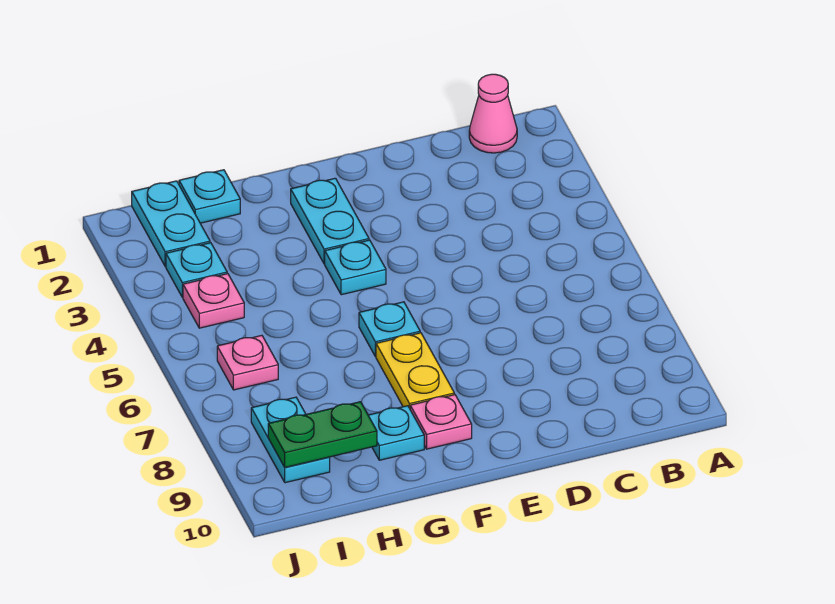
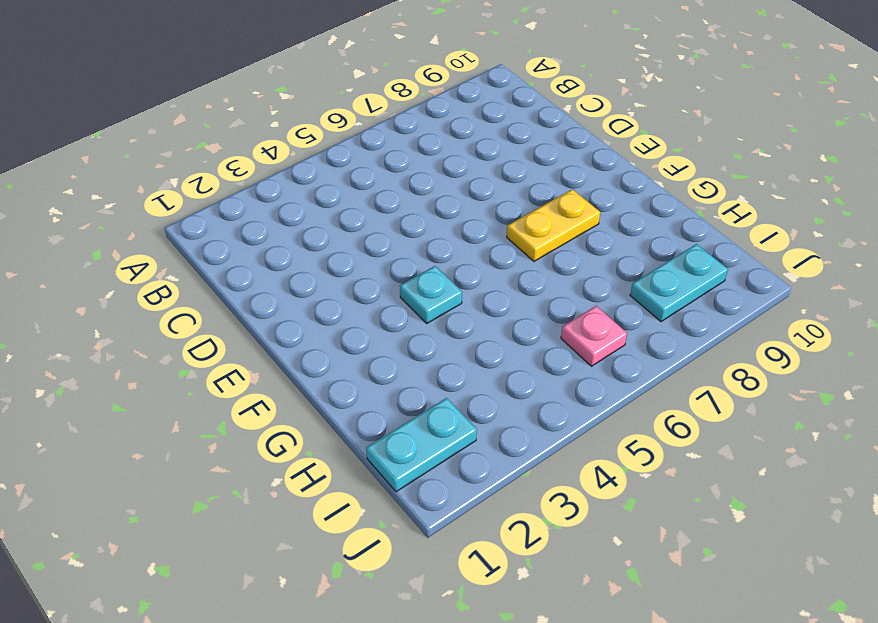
none -> pink cone B1 level 1
none -> cyan plate F2:F3 level 1
none -> cyan plate F6 level 1

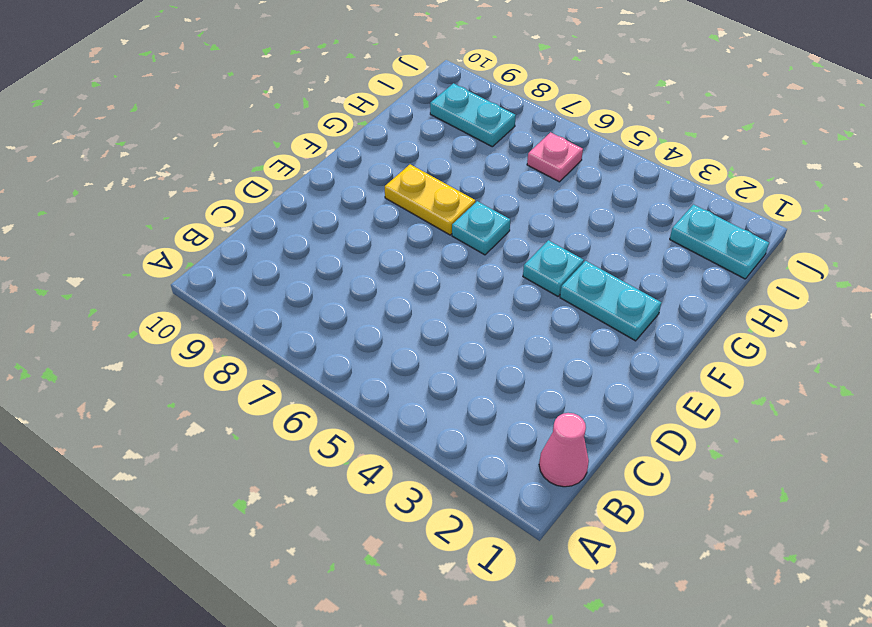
none -> pink plate F9 level 1
none -> cyan plate G9 level 1
none -> cyan plate H1 level 1

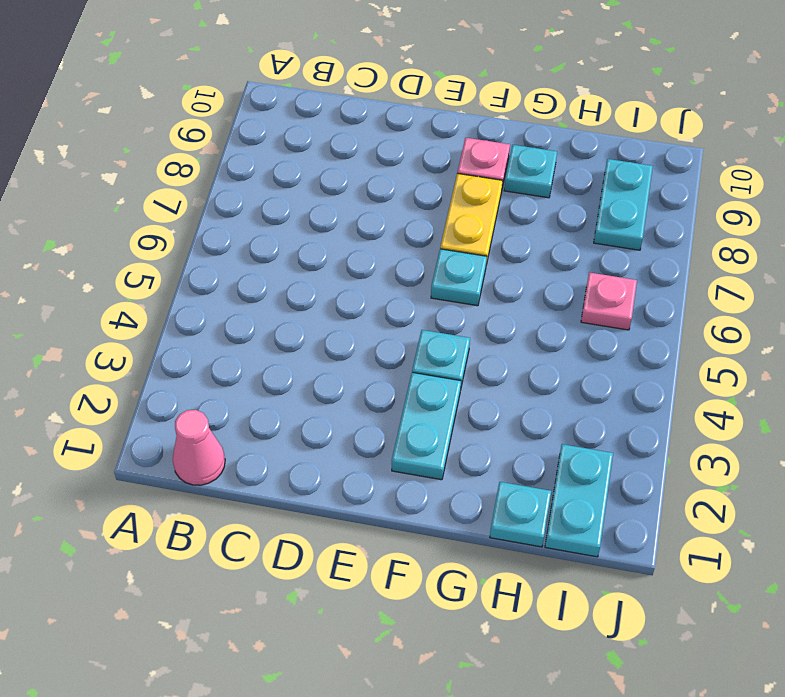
none -> cyan plate I3 level 1
none -> pink plate I4 level 1
none -> green plate H9:I9 level 2

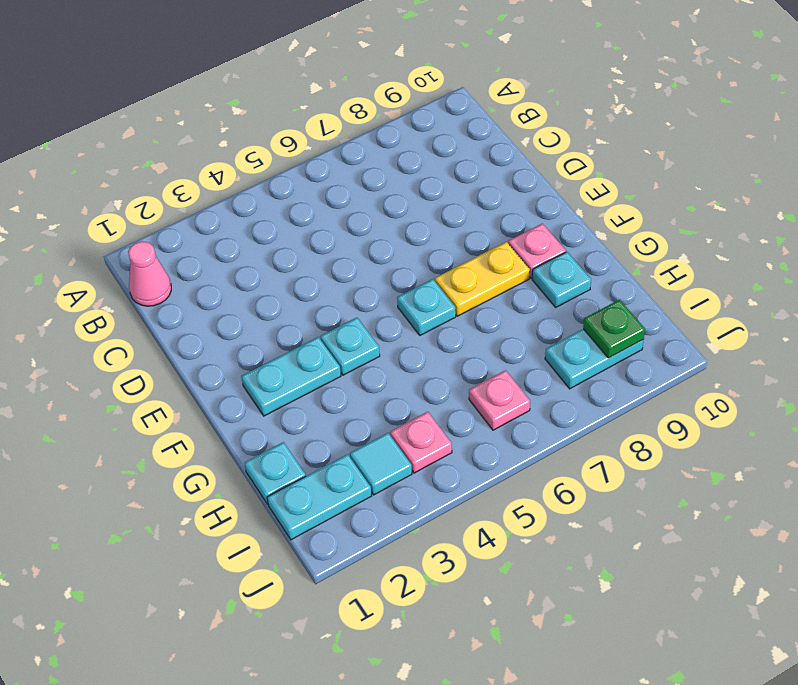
cyan tile I3 level 1 -> cyan plate I3 level 1
green plate I9 level 2 -> green plate H9:I9 level 2

